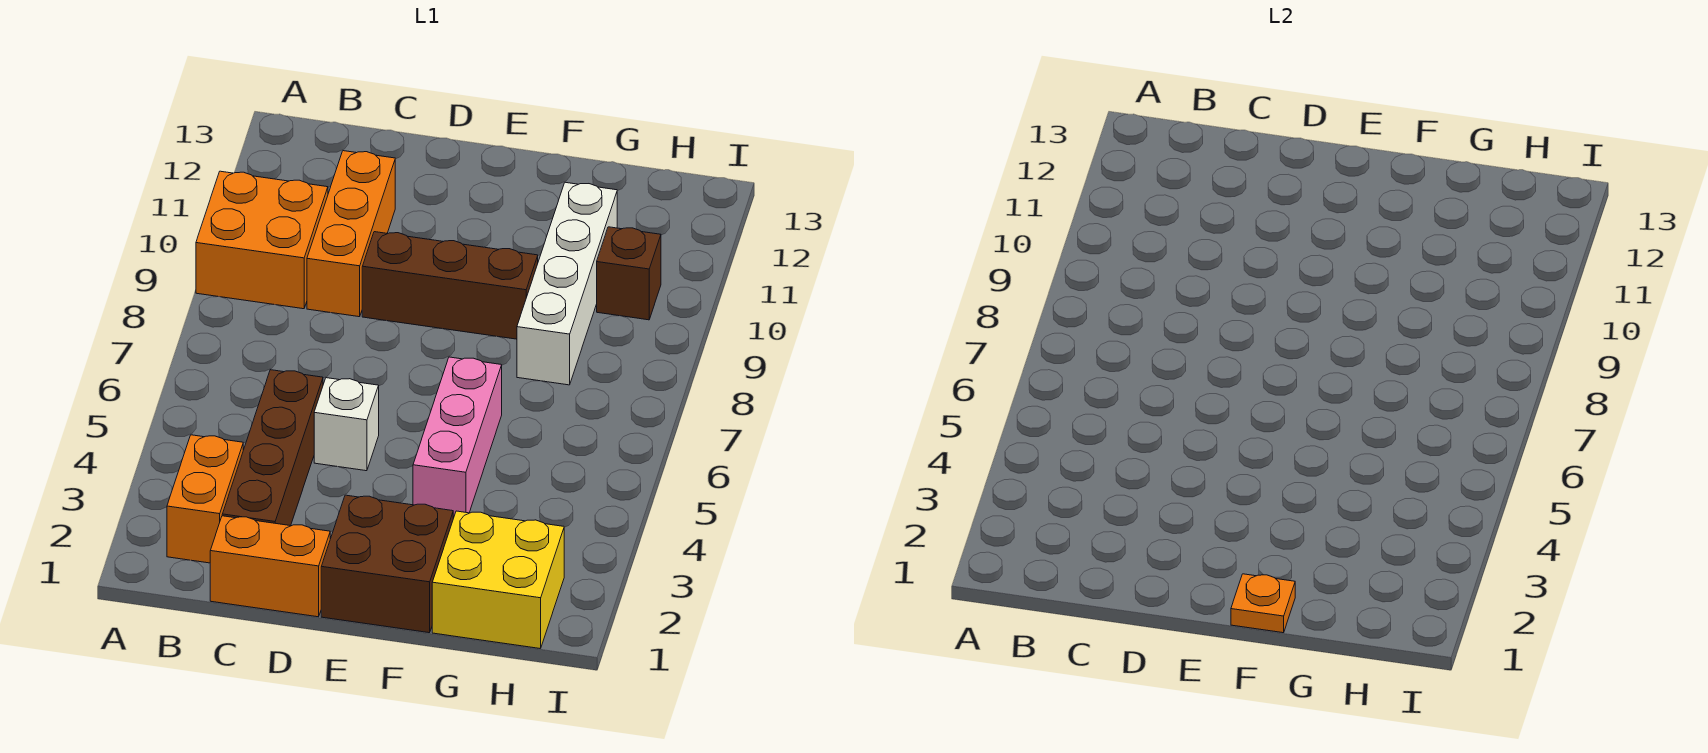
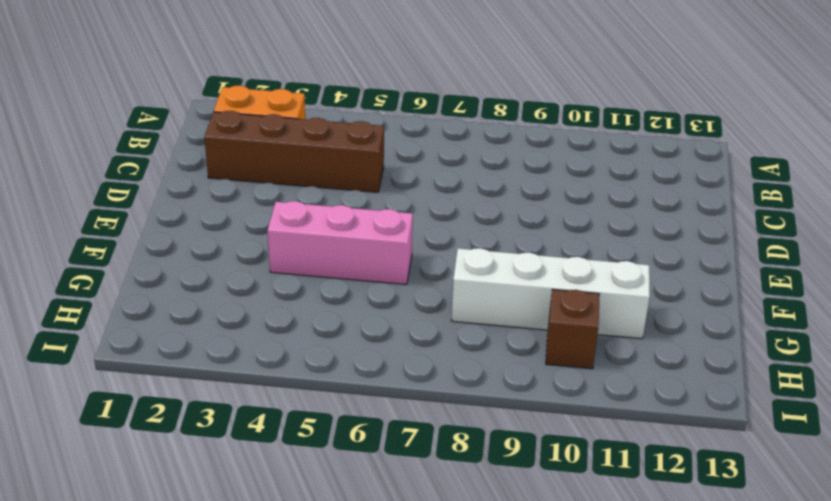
none -> orange brick A9:B10 level 1
none -> orange brick C1:D1 level 1
none -> orange brick C9:C11 level 1

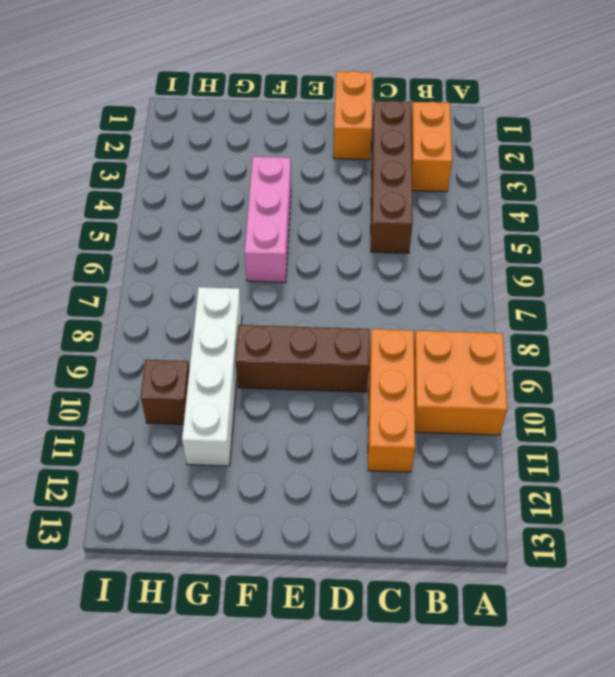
orange brick D1:D2 level 1 -> orange brick C1:D1 level 1
none -> white brick D5 level 1
none -> brown brick E1:F2 level 1
none -> yellow brick G1:H2 level 1

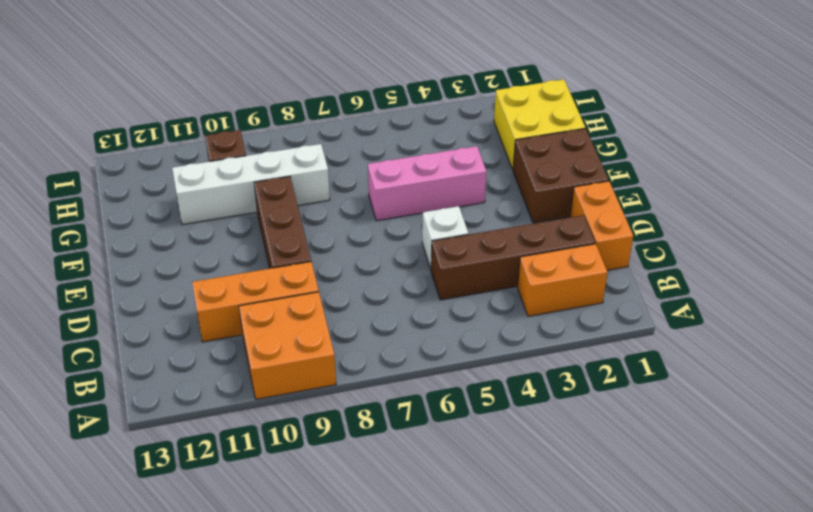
none -> orange plate F1 level 2

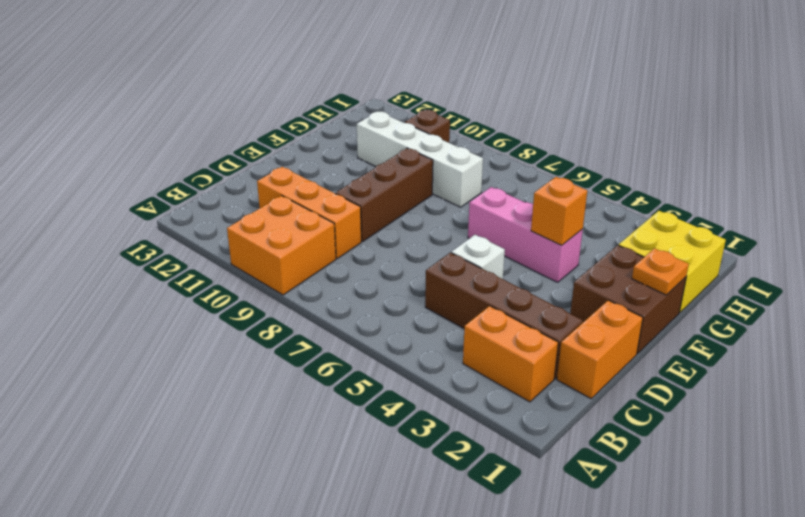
orange brick F4 level 2 -> none

